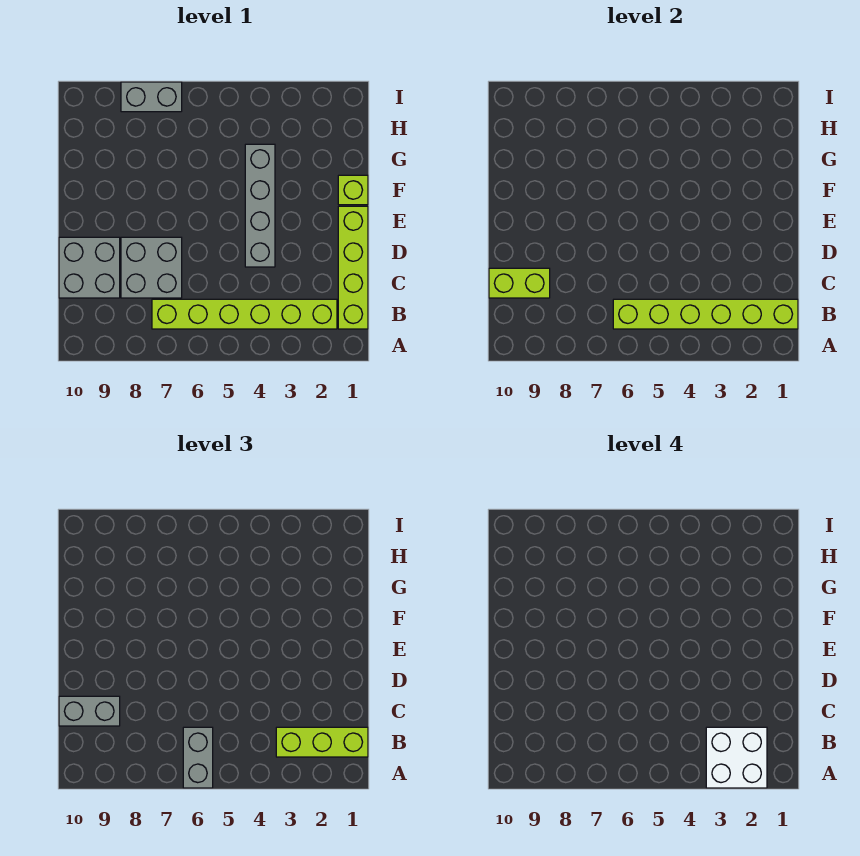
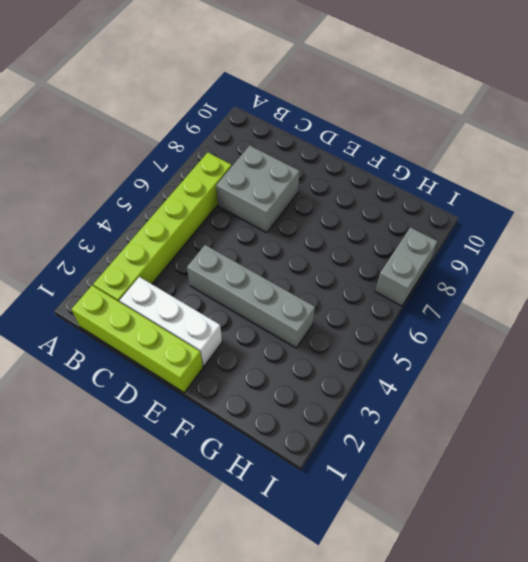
white brick C2:E2 level 1 -> none
none -> grey brick C9:D10 level 1
none -> lime brick F1 level 1
none -> lime brick B1:B6 level 2

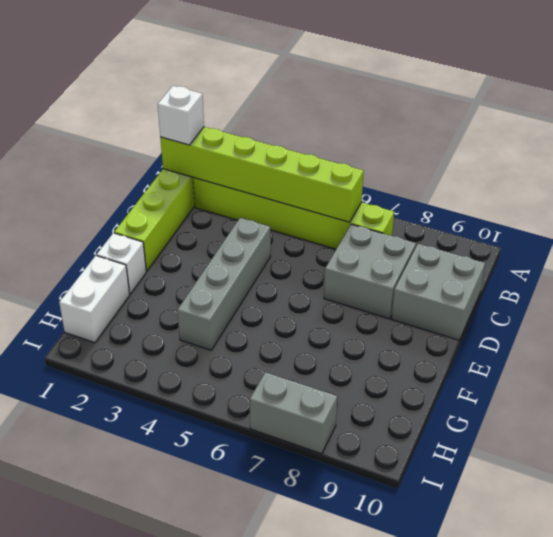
white brick B1 level 3 -> lime brick B1:B3 level 3
white brick F1 level 1 -> lime brick F1 level 1
white brick G1:H1 level 1 -> none
none -> lime brick C9:C10 level 2
none -> grey brick A6:B6 level 3
none -> grey brick C9:C10 level 3

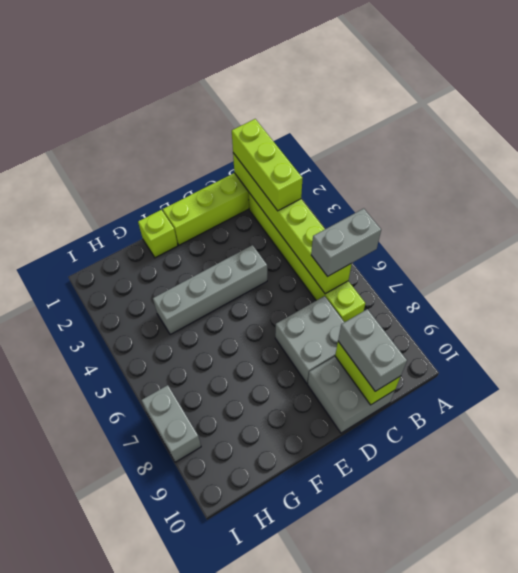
none -> white brick A2:B3 level 4

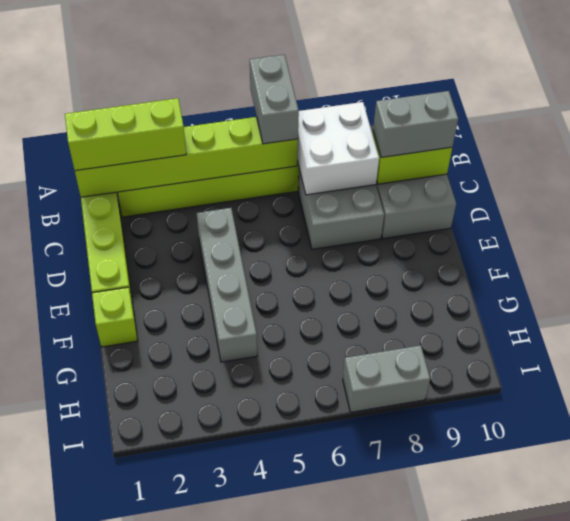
white brick B7:C8 level 2 -> white brick A2:B3 level 4

